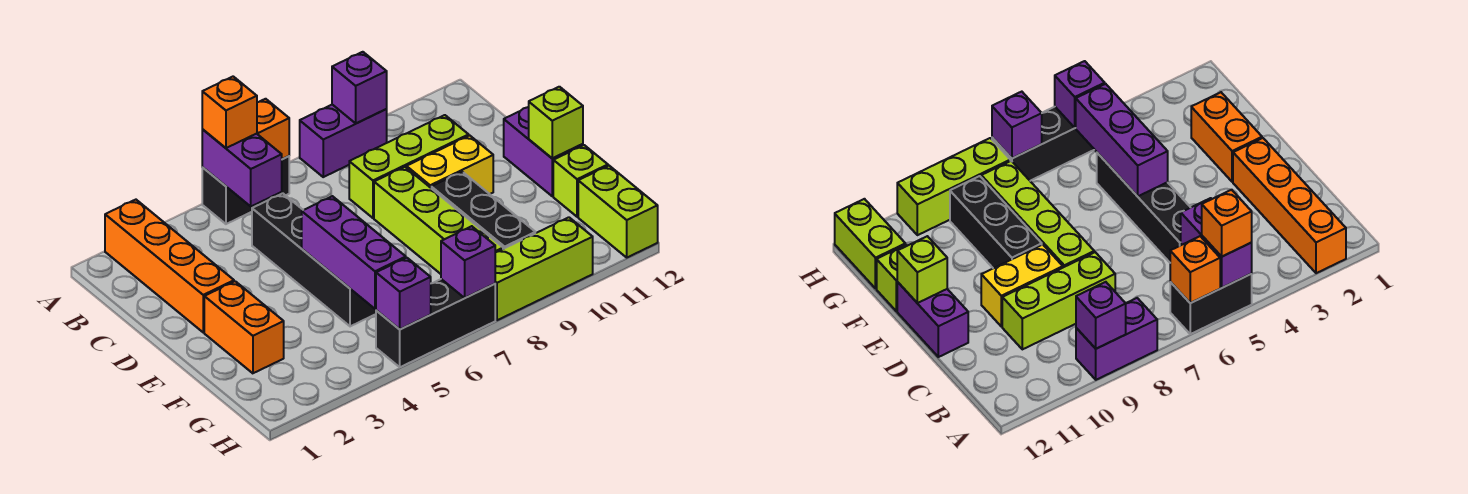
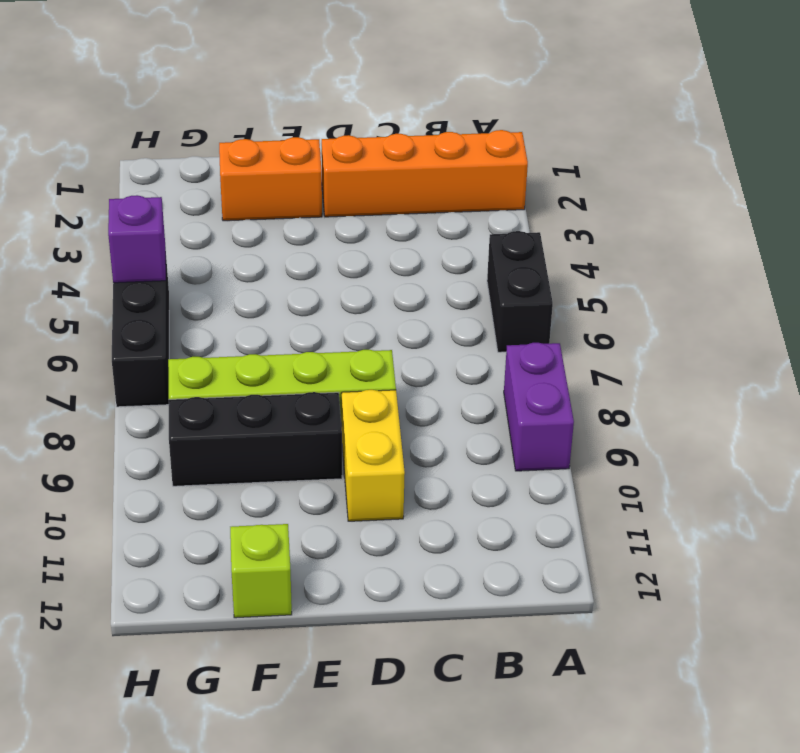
none -> black brick C5:F5 level 1
none -> lime brick C8:C10 level 1
none -> purple brick D12:E12 level 1

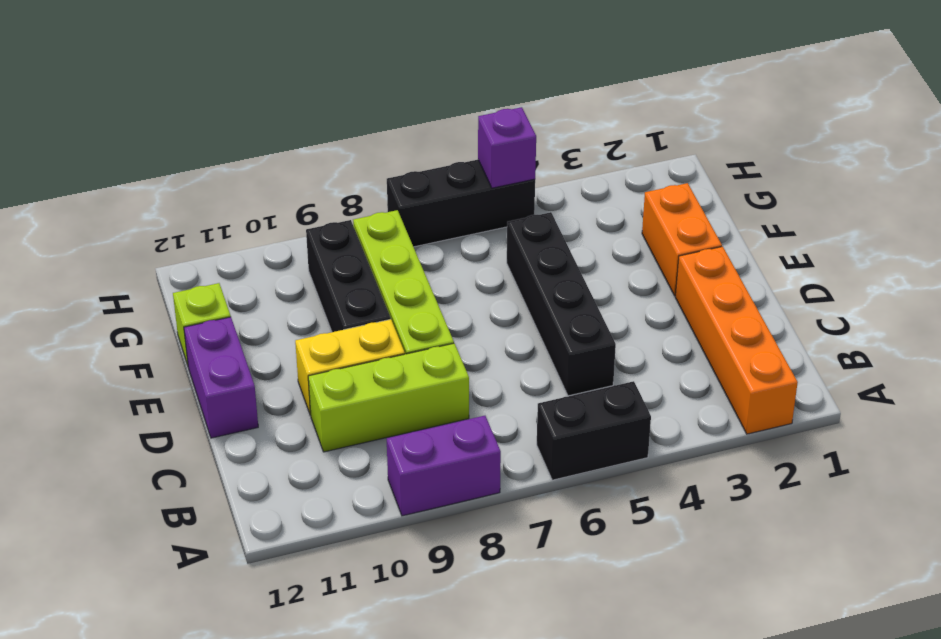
none -> lime brick G12:H12 level 1
none -> lime brick H8:H10 level 1
none -> purple brick A5:B5 level 2

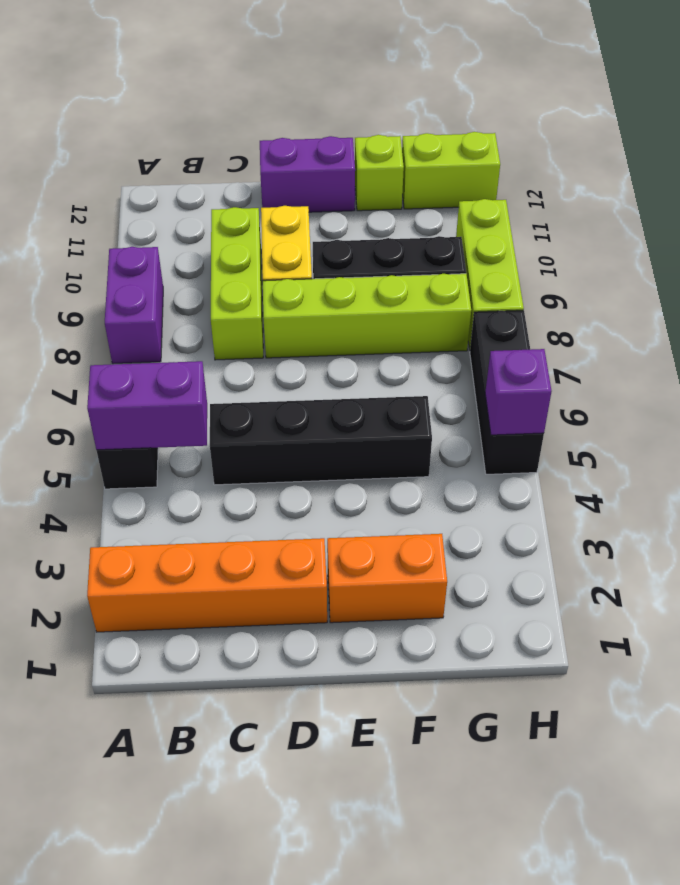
none -> orange brick A6 level 2
none -> purple brick A9 level 2
none -> purple brick E5:G5 level 2

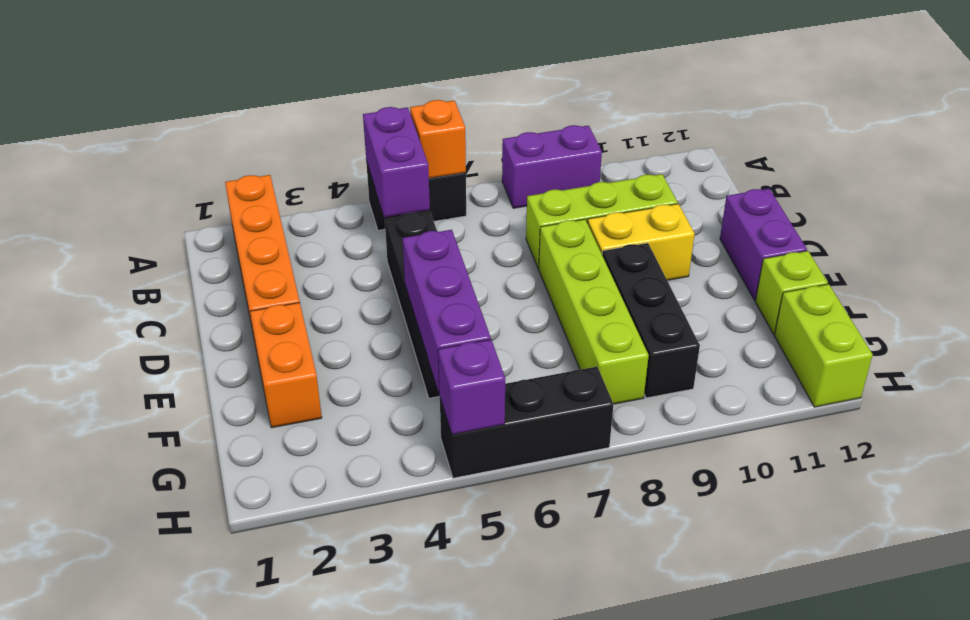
none -> lime brick H8:H10 level 1
none -> purple brick A9 level 2
none -> lime brick E12 level 2

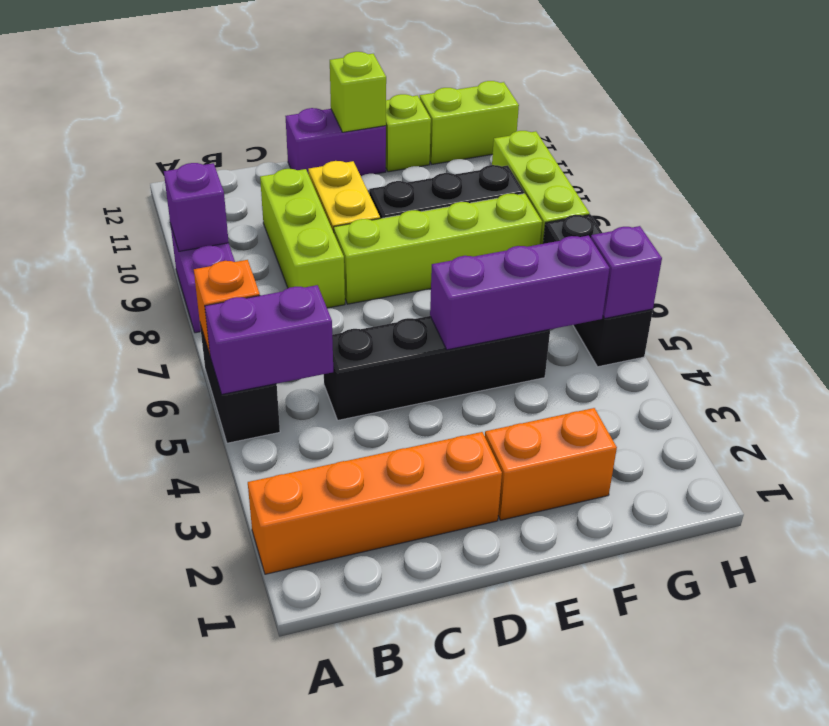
none -> purple brick H7 level 2
none -> orange brick A5 level 3

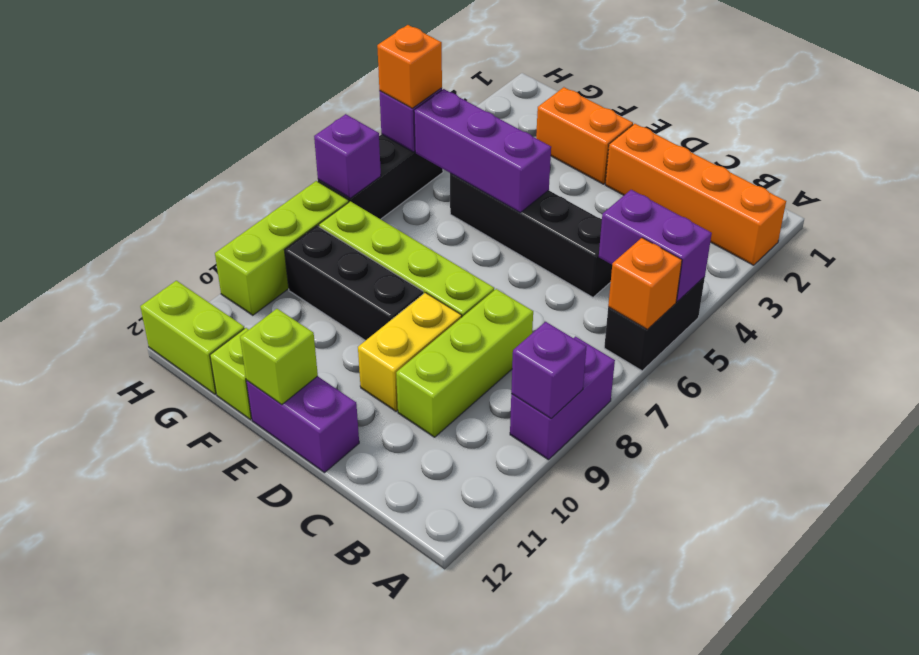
orange brick H5 level 3 -> orange brick A5 level 3

